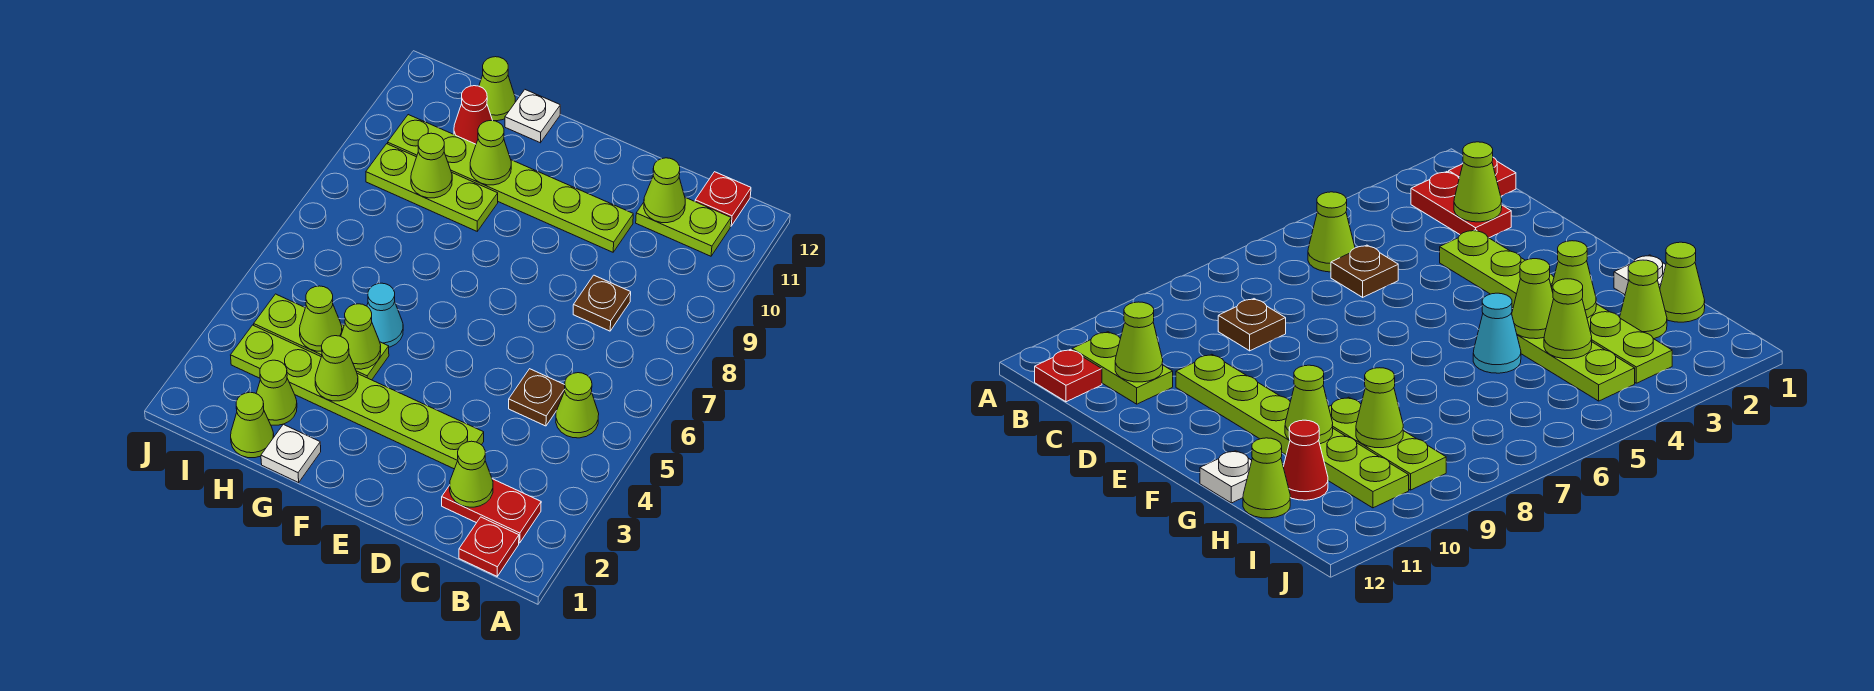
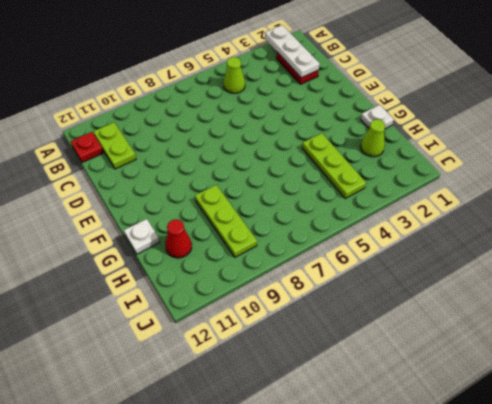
white plate A2:C2 level 2 -> lime cone C2 level 2
none -> red plate B1 level 1
none -> brown plate C5 level 1
none -> brown plate C8 level 1

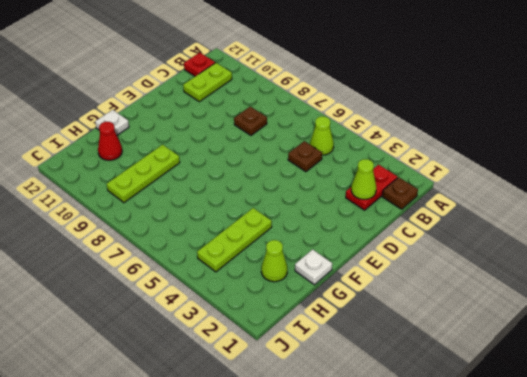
brown plate B1 level 1 -> red plate B1 level 1
none -> lime plate D3:I3 level 1
none -> lime plate D10:I10 level 1
none -> cyan cone G5 level 1

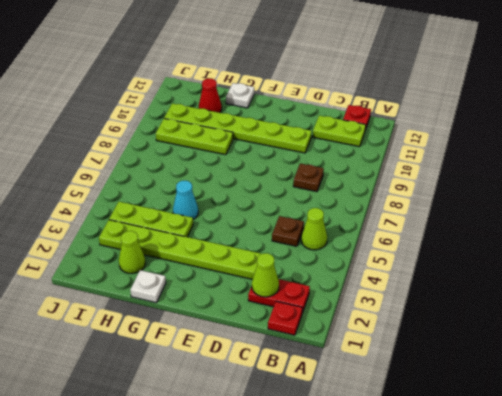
none -> lime cone H1 level 1
none -> lime cone H12 level 1
none -> lime cone C11 level 2

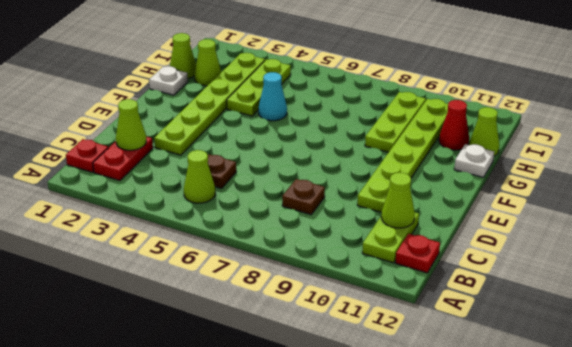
none -> lime cone G3 level 2
none -> lime cone G4 level 2
none -> lime cone G10 level 2

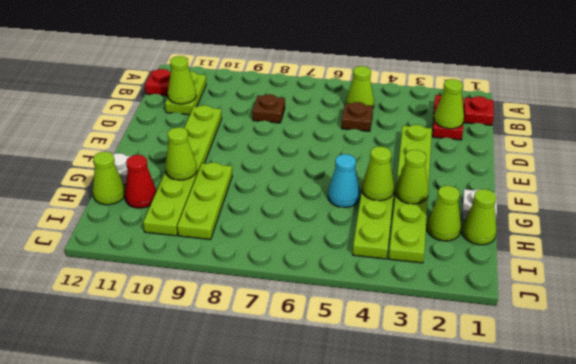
none -> lime cone H4 level 2
none -> lime cone H9 level 2

